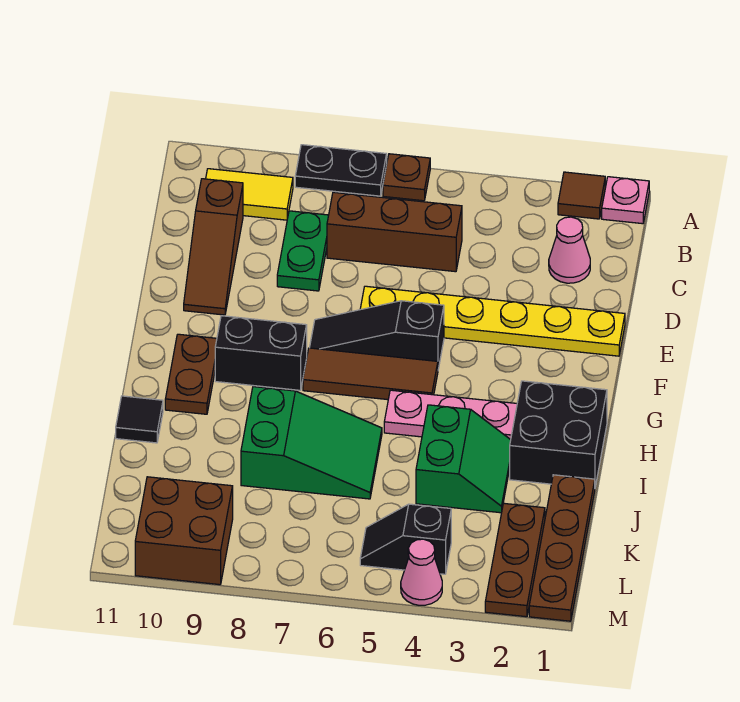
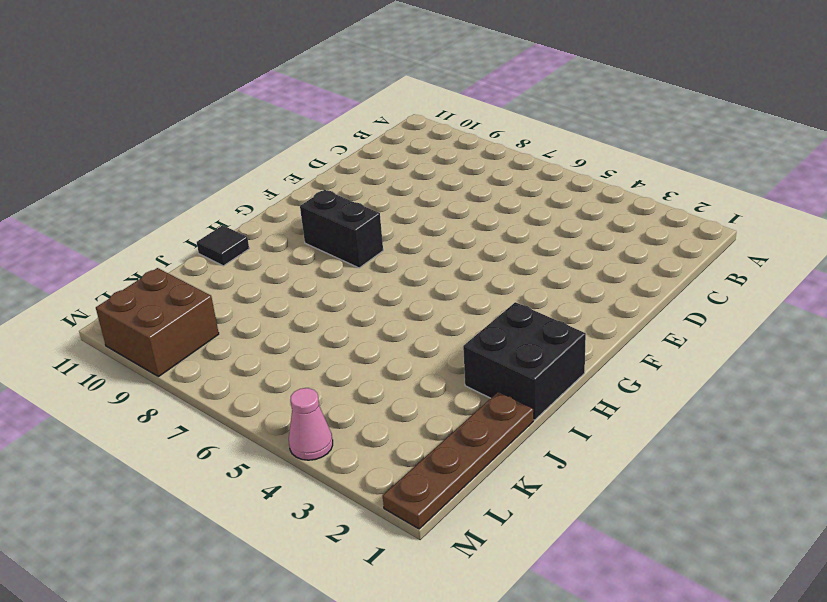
none -> pink plate A1 level 1
none -> brown tile A2 level 1
none -> brown plate A6 level 1

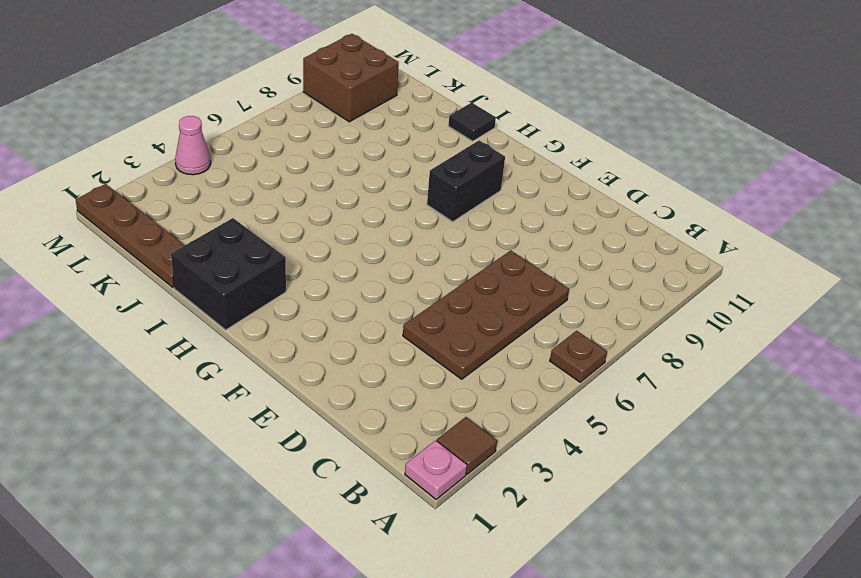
brown plate C4:D7 level 1 -> brown brick C5:C7 level 1
none -> black plate A7:A8 level 1
none -> yellow tile B9:B10 level 1
none -> pink cone C2 level 1

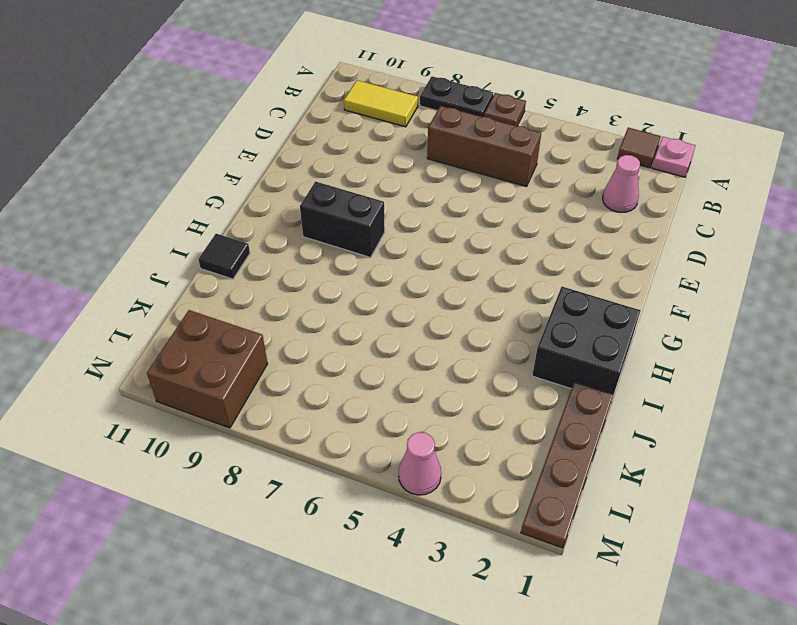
none -> green plate C8:D8 level 1
none -> brown slope C10:E10 level 1 top C
none -> yellow plate E1:E6 level 1

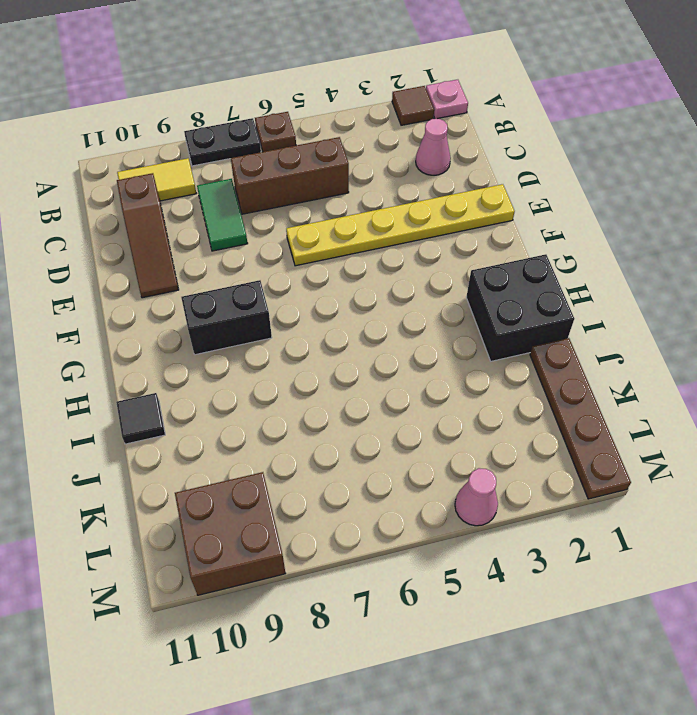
green tile C8:D8 level 1 -> green plate C8:D8 level 1
none -> black slope F5:F7 level 1 top 5
none -> brown tile G5:G7 level 1
none -> brown plate G10:H10 level 1

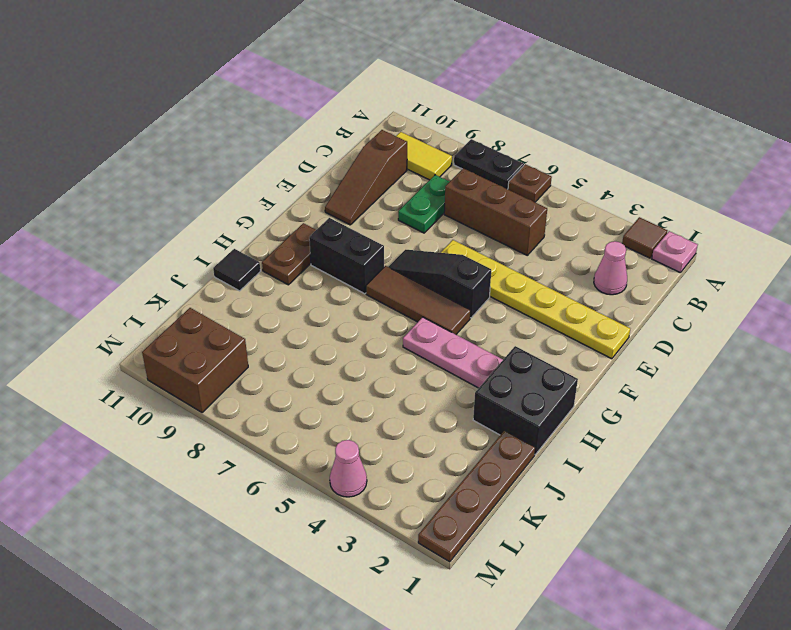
none -> green slope I3:J4 level 1 top 4
none -> green slope I6:J8 level 1 top 8
none -> brown plate K2:M2 level 1

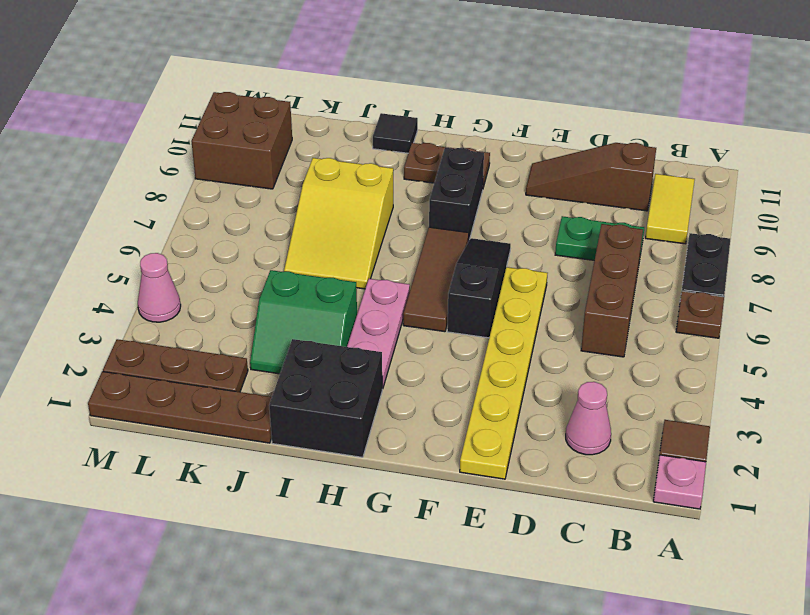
yellow slope I6:J8 level 1 top 8 -> green slope I6:J8 level 1 top 8
none -> black slope L4:L5 level 1 top 4

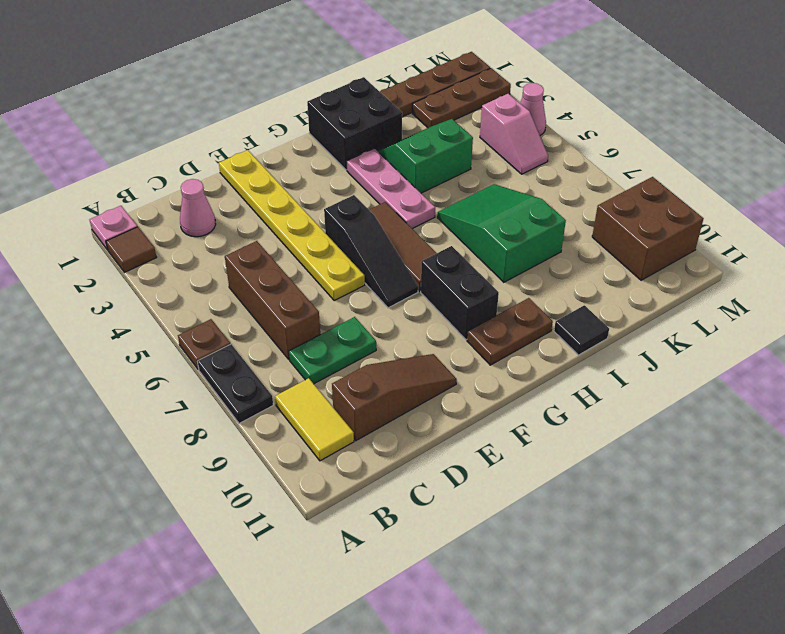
pink slope L4:L5 level 1 top 4 -> black slope L4:L5 level 1 top 4

